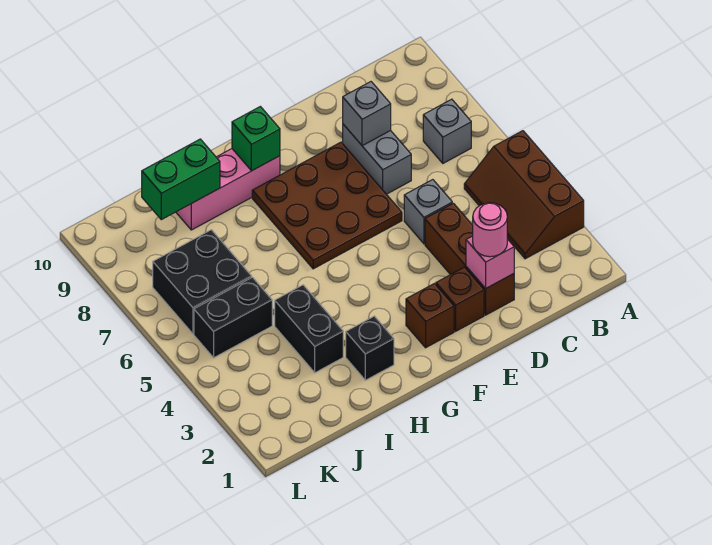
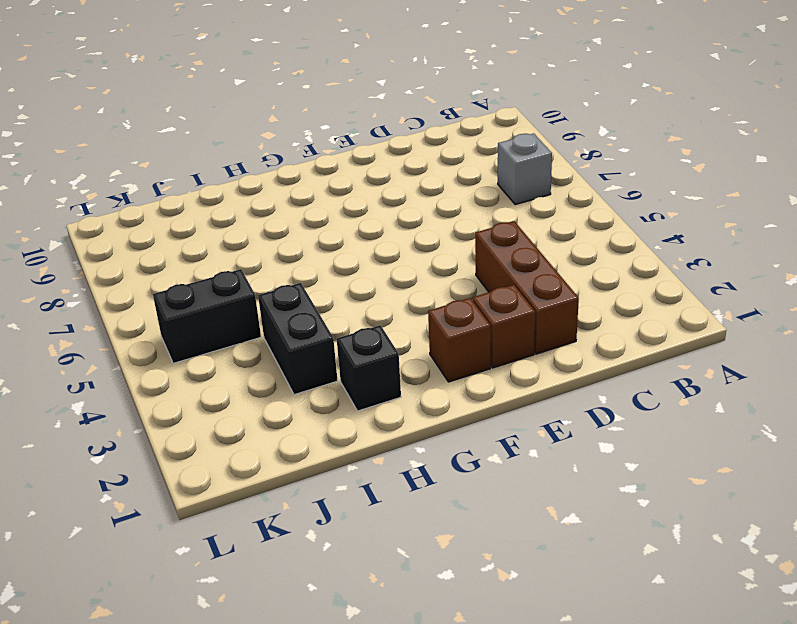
none -> brown slope A3:B5 level 1 top A
none -> grey brick D5 level 1
none -> grey brick D7:D8 level 1

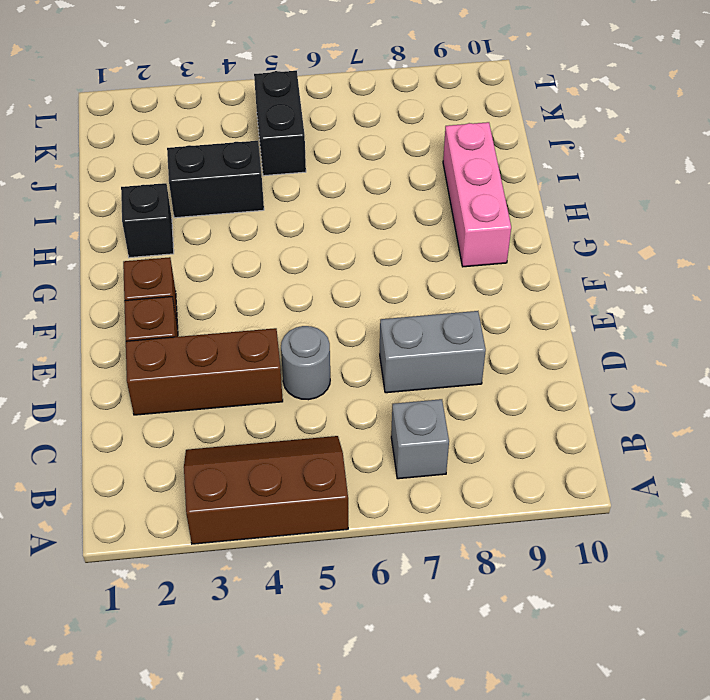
grey round brick D5 level 1 -> grey brick D5 level 1
none -> brown plate E6:G8 level 1
none -> black brick J6:K7 level 1
none -> pink brick D2 level 2

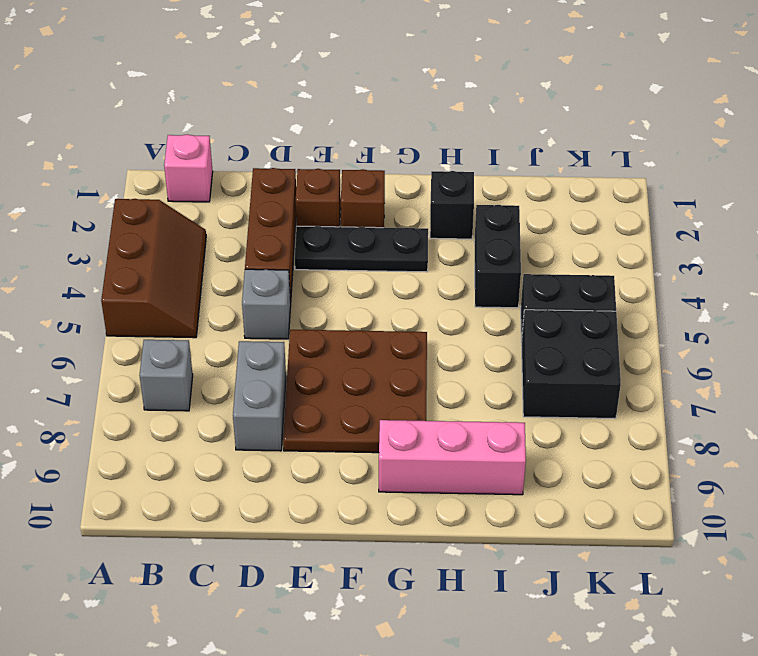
pink brick B1 level 1 -> pink brick D2 level 2
black plate E3:G3 level 1 -> none
none -> grey brick D8 level 2
none -> green brick G9 level 2
none -> green brick I9:J9 level 2

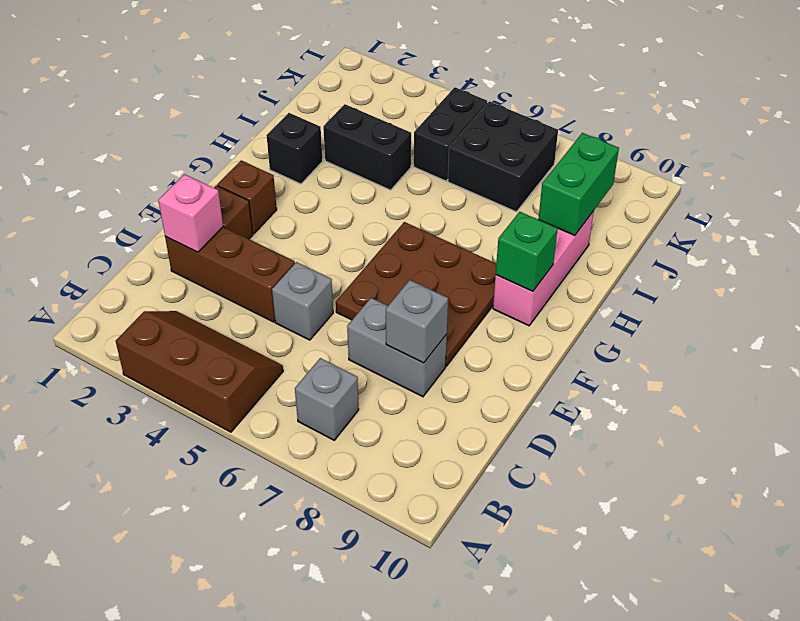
none -> pink round brick D2 level 3

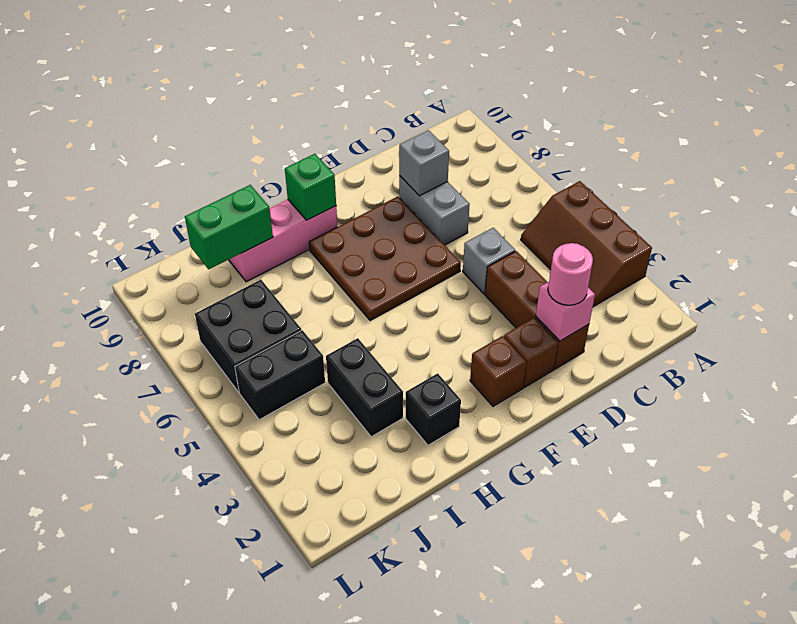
none -> grey brick B7 level 1

